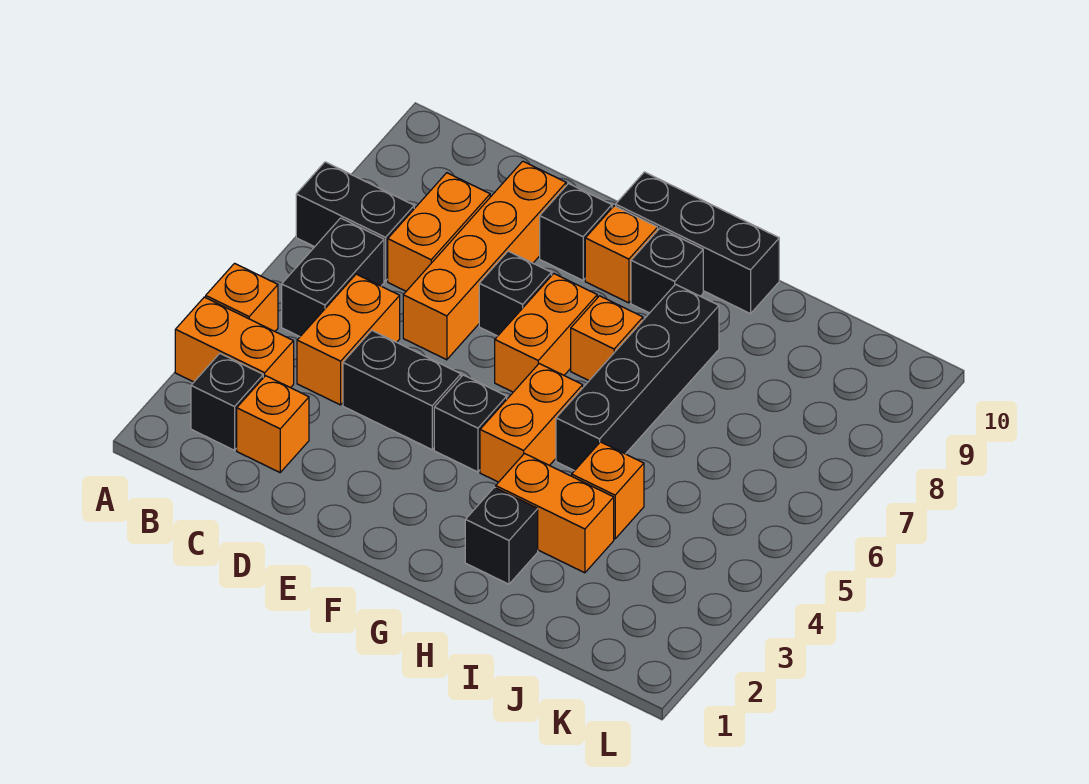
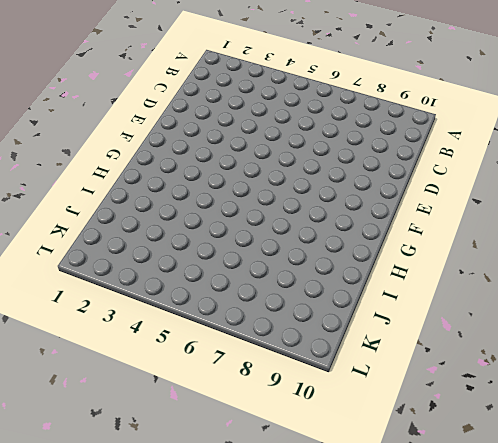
none -> orange brick A3:B3 level 1
none -> orange brick A4 level 1
none -> black brick A7:B7 level 1

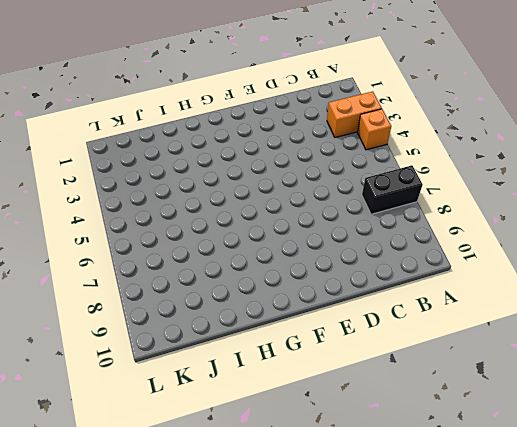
none -> black brick B2 level 1
none -> black brick B5:B6 level 1
none -> orange brick C2 level 1

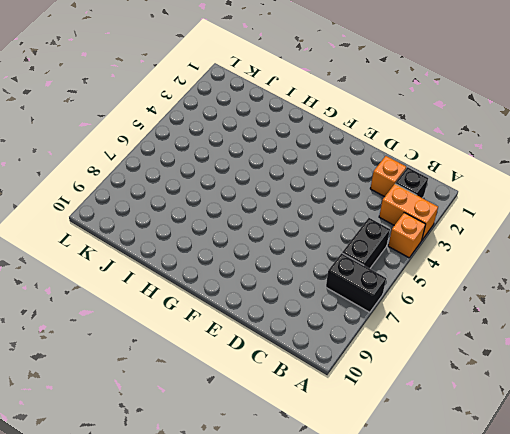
none -> orange brick C4:C5 level 1
none -> orange brick C7:C8 level 1
none -> black brick D4:E4 level 1

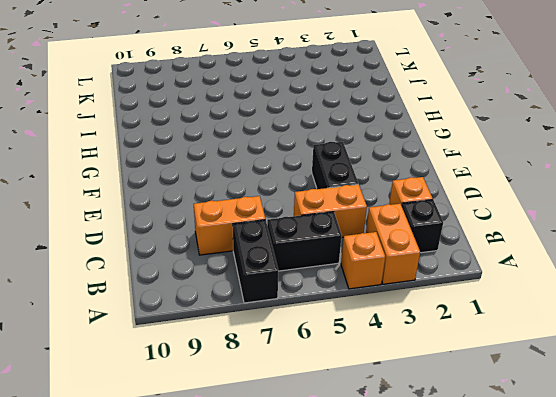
none -> orange brick D6:D9 level 1
none -> black brick E7 level 1
none -> black brick E9 level 1

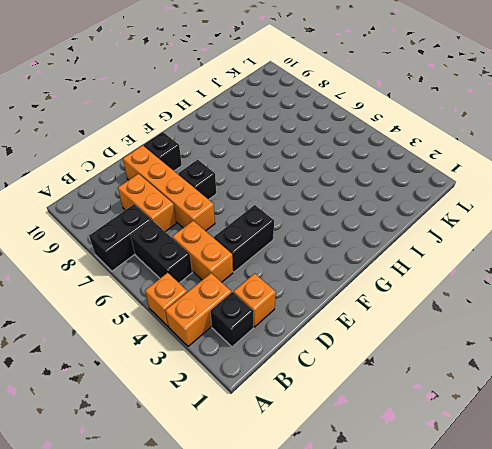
none -> black brick F4 level 1
none -> orange brick F6:F7 level 1
none -> orange brick F9 level 1

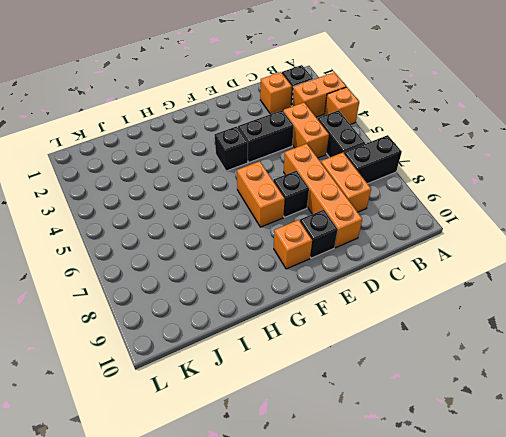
none -> black brick F10:H10 level 1
none -> orange brick G4:G5 level 1
none -> orange brick G7 level 1

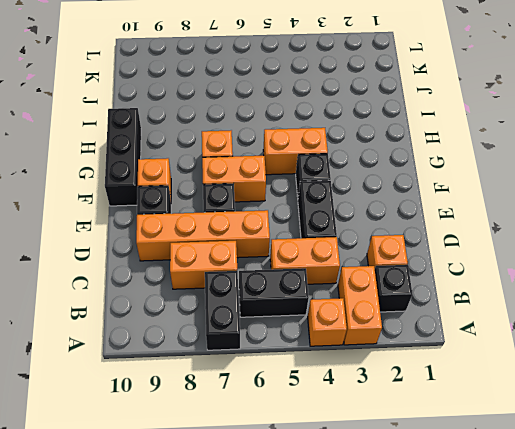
none -> black brick G9 level 1
none -> black brick H2 level 1
none -> orange brick H3:I3 level 1

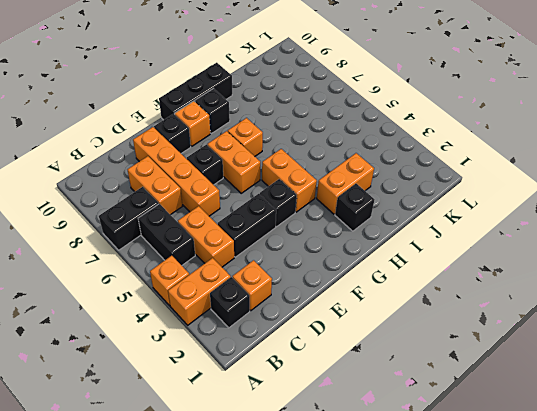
none -> black brick H5:H8 level 1
none -> orange brick I4 level 1

